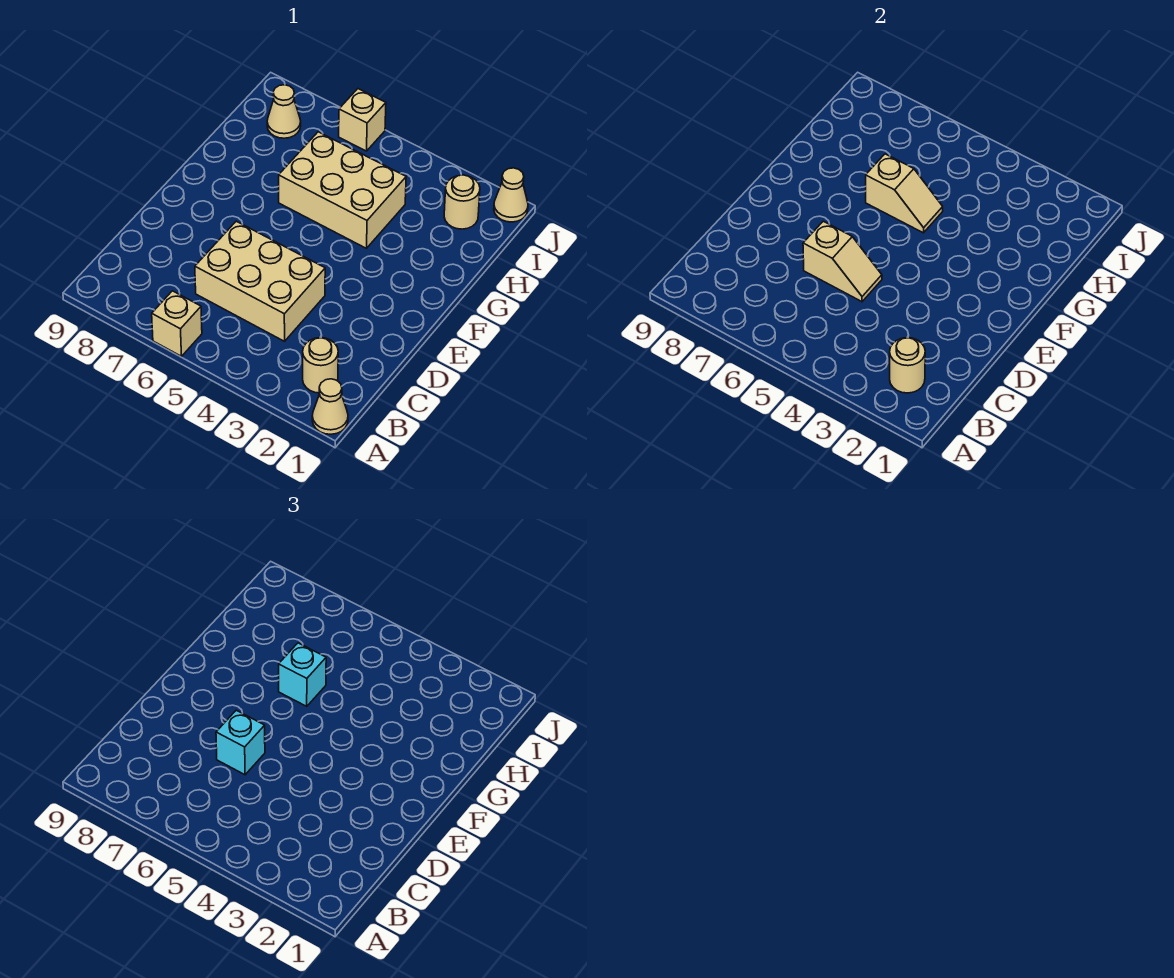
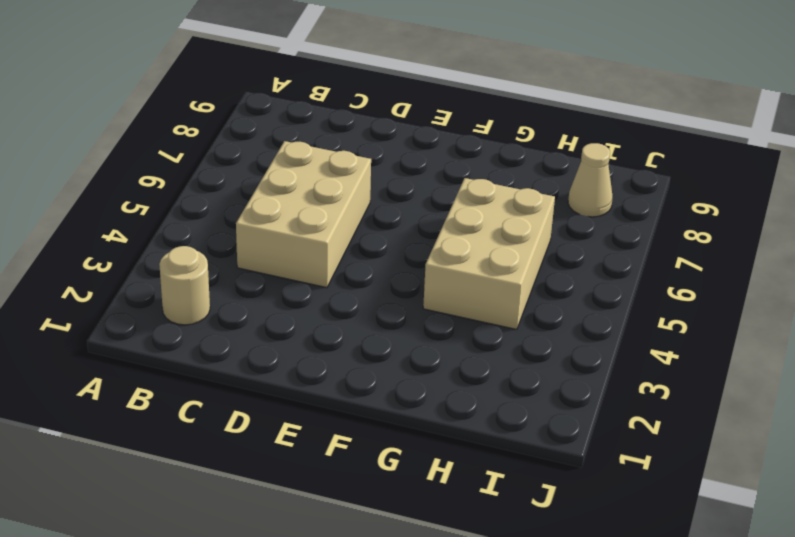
none -> tan cone A1 level 1
none -> tan brick A6 level 1
none -> tan round brick I2 level 1

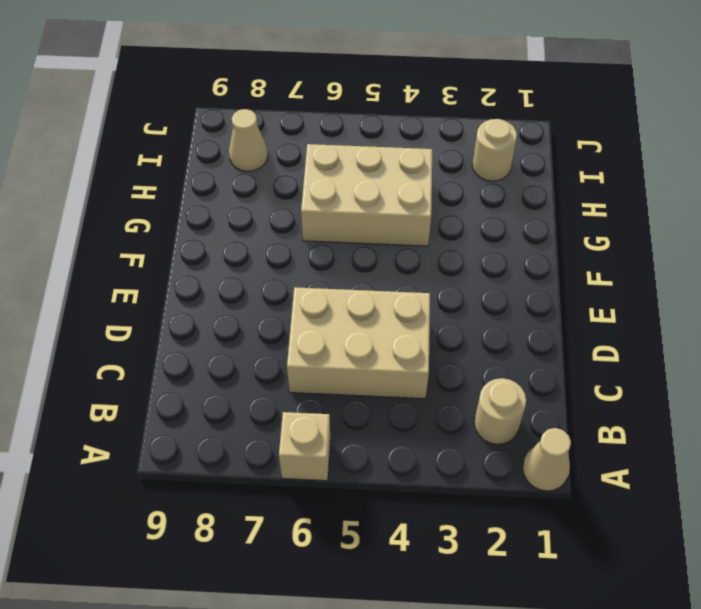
none -> tan cone J1 level 1
none -> tan brick J6 level 1
none -> tan round brick B2 level 2

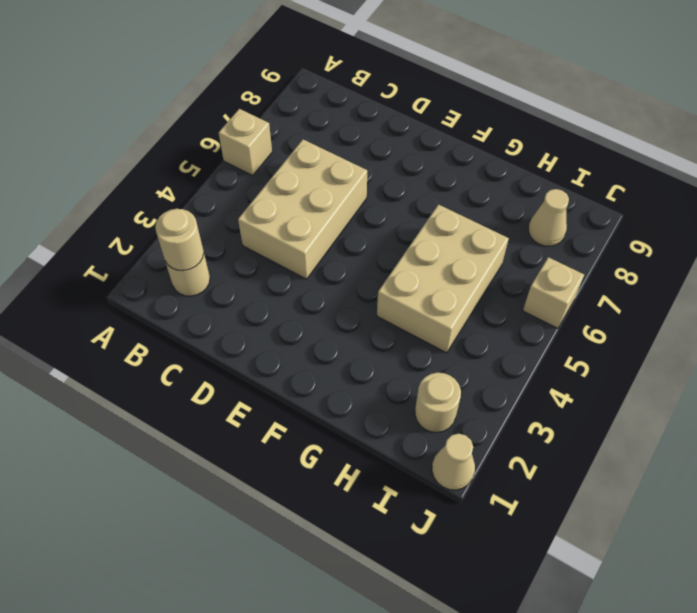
none -> tan cone A1 level 1
none -> tan slope D5:D6 level 2 top 6
none -> tan slope G5:G6 level 2 top 6

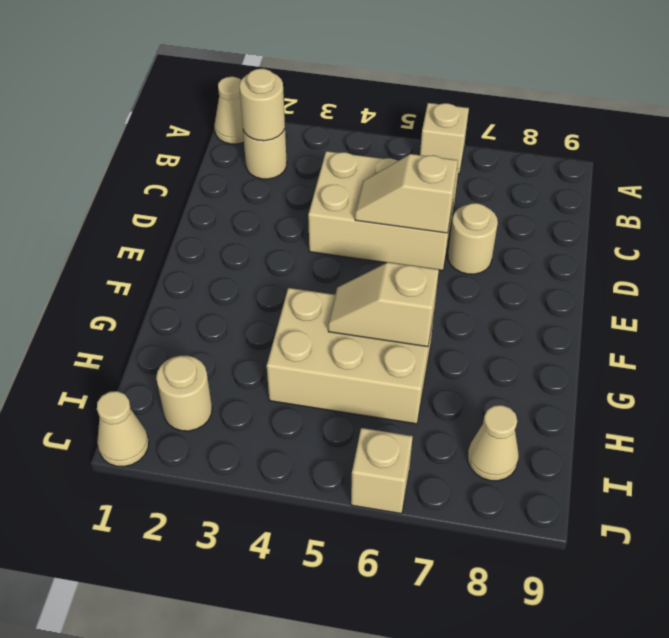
tan round brick D7 level 1 -> none
none -> cyan brick D6 level 3
none -> cyan brick G6 level 3

